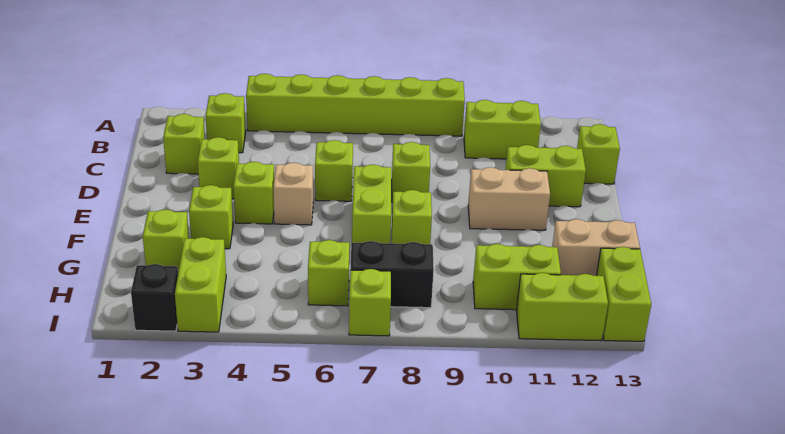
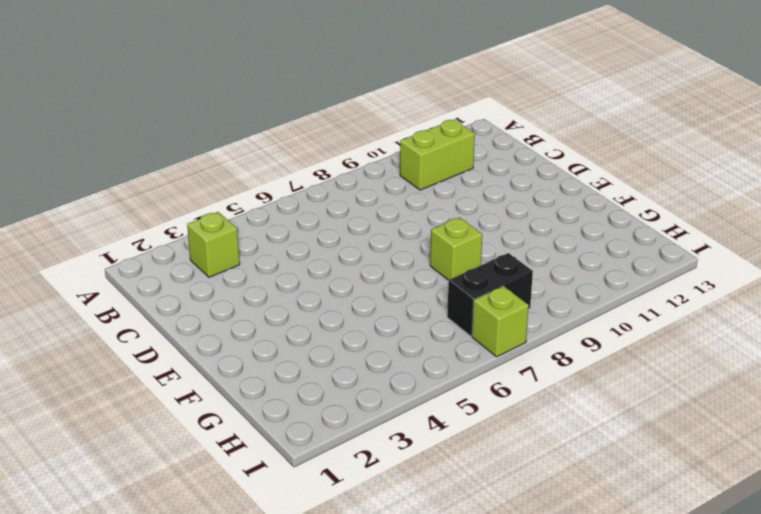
none -> lime brick A4:A9 level 1
none -> lime brick C2 level 1
none -> lime brick C13 level 1

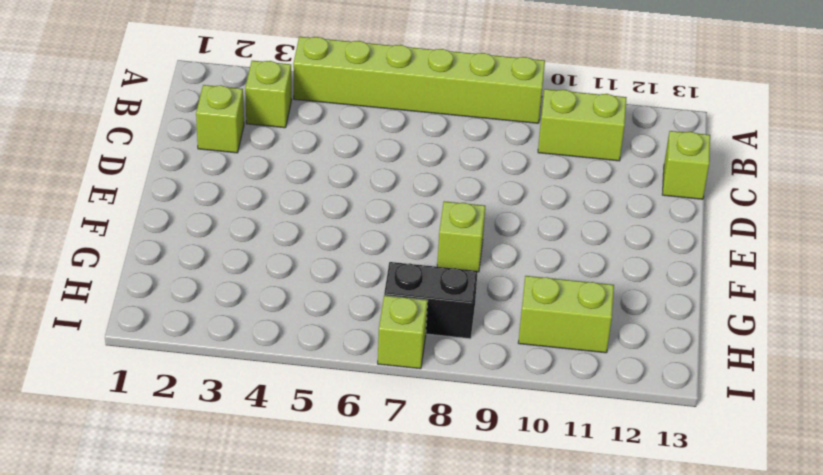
none -> lime brick D3 level 1
none -> lime brick D6 level 1
none -> lime brick D8 level 1

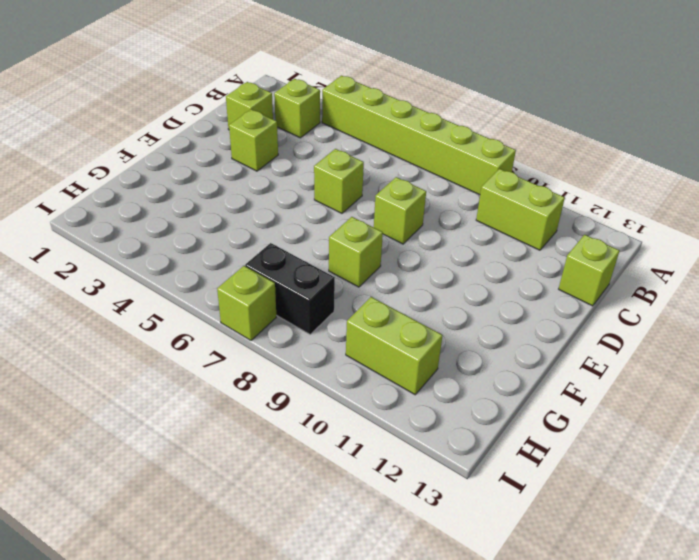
none -> lime brick D11:D12 level 1
none -> lime brick E4 level 1
none -> tan brick E5 level 1

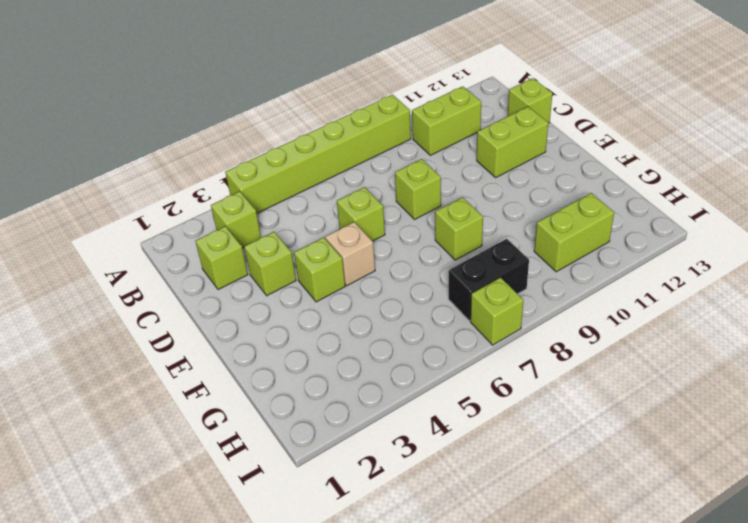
none -> lime brick E7:F7 level 1
none -> tan brick E10:E11 level 1
none -> lime brick F3 level 1

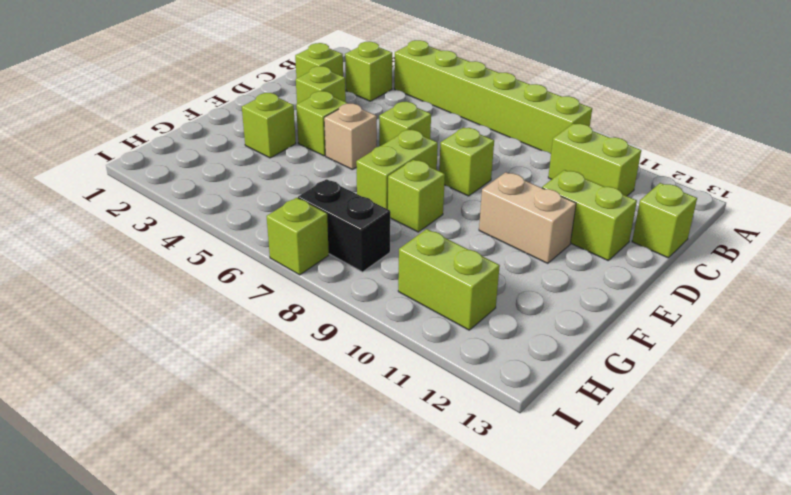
none -> lime brick G2 level 1
none -> tan brick G12:G13 level 1
none -> lime brick H3:I3 level 1

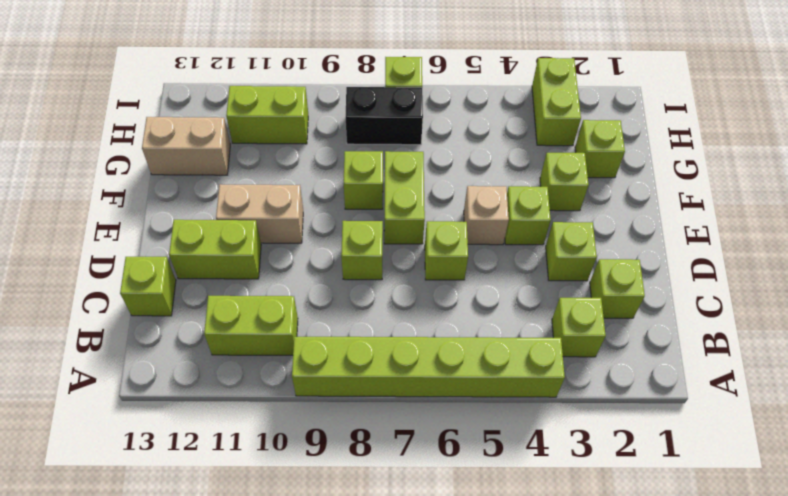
none -> lime brick H6 level 1
none -> lime brick H13:I13 level 1
none -> black brick I2 level 1

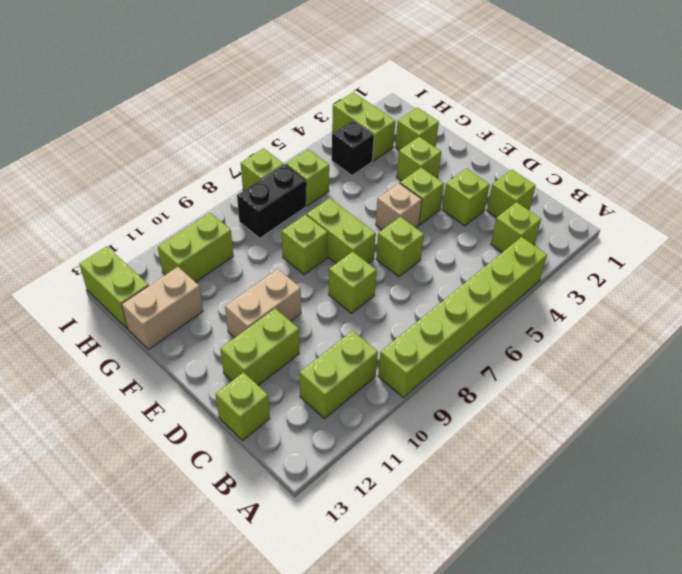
black brick H4 level 1 -> black brick I2 level 1
none -> lime brick I11:I12 level 1

